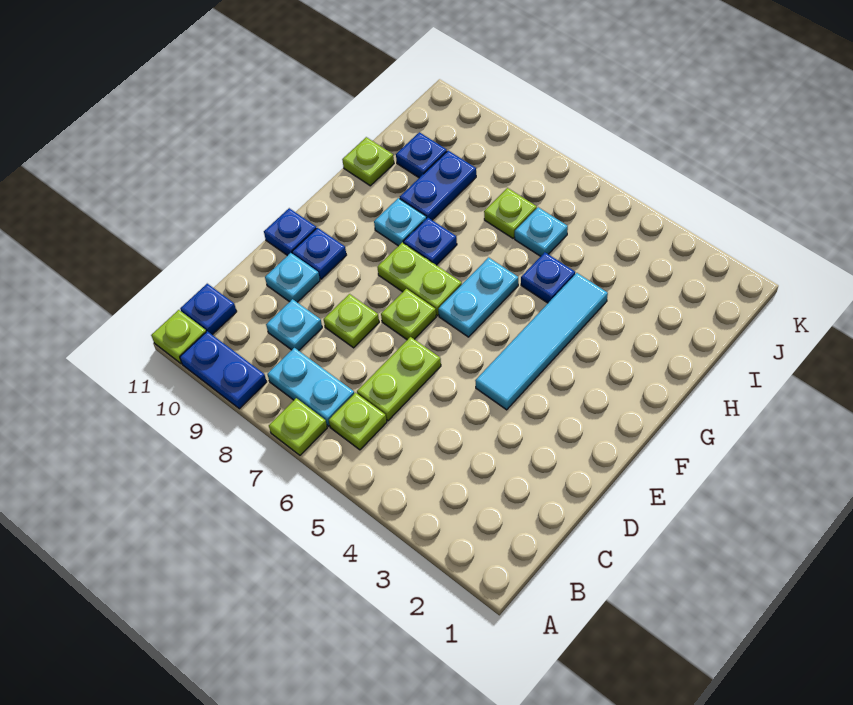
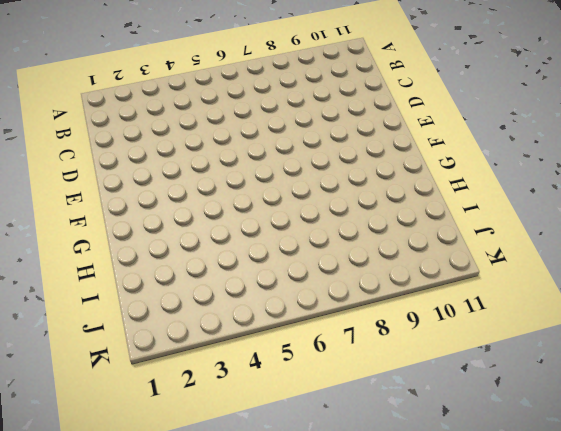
none -> lime plate A7 level 1
none -> blue plate A9:A10 level 1
none -> lime plate A11 level 1

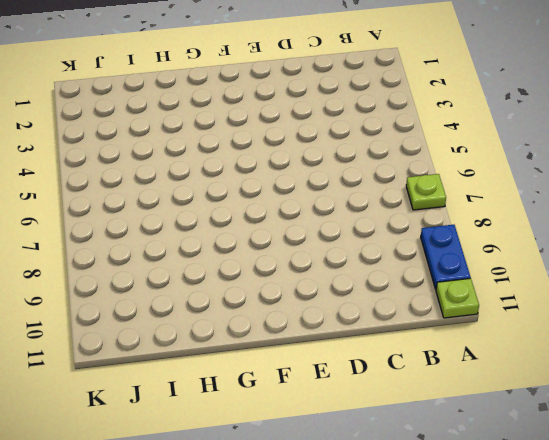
none -> lime plate B6 level 1
none -> cyan plate B7:B8 level 1
none -> blue plate B11 level 1

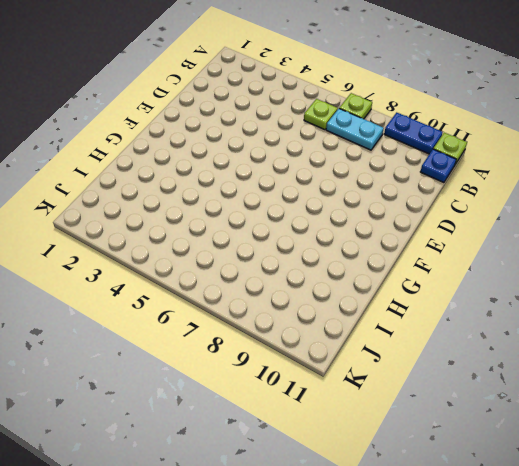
none -> lime plate C6:D6 level 1
none -> cyan plate C9 level 1
none -> lime plate D8 level 1

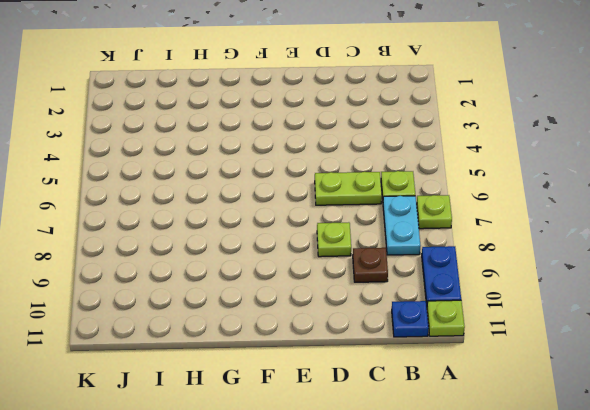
brown plate C9 level 1 -> cyan plate C9 level 1
none -> cyan plate D10 level 1
none -> cyan tile E4:H4 level 1
none -> lime plate E7 level 1

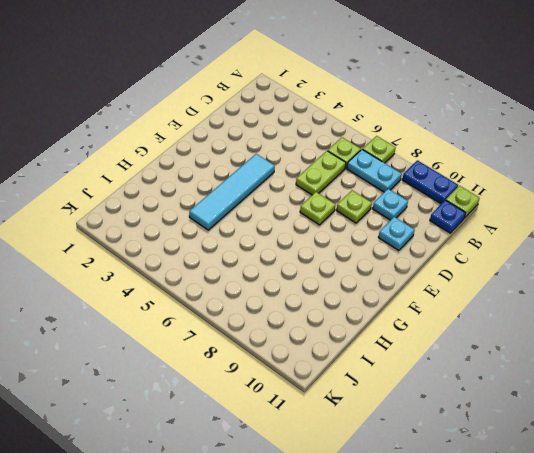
none -> blue plate E10 level 1
none -> blue plate E11 level 1
none -> cyan plate F6:G6 level 1

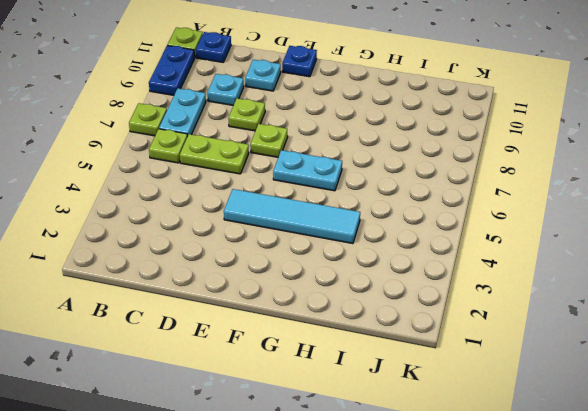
none -> blue plate E10 level 1
none -> lime plate F7:F8 level 1
none -> blue plate G8 level 1

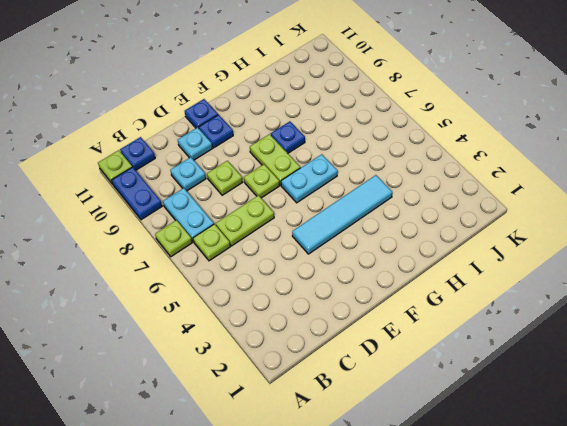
none -> cyan plate G9 level 1
none -> blue plate H5 level 1
none -> blue plate H9:I9 level 1

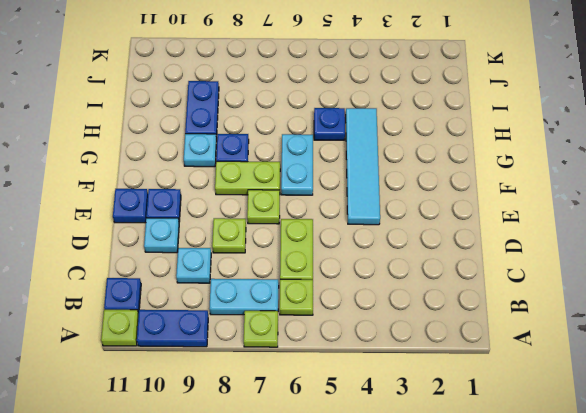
none -> lime plate H11 level 1
none -> cyan plate I6 level 1
none -> lime plate I7 level 1

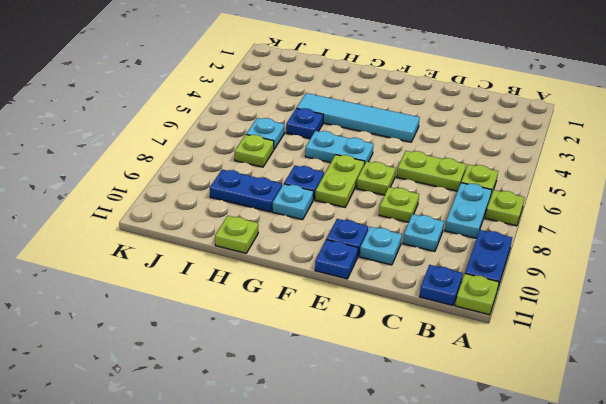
none -> blue plate I10 level 1

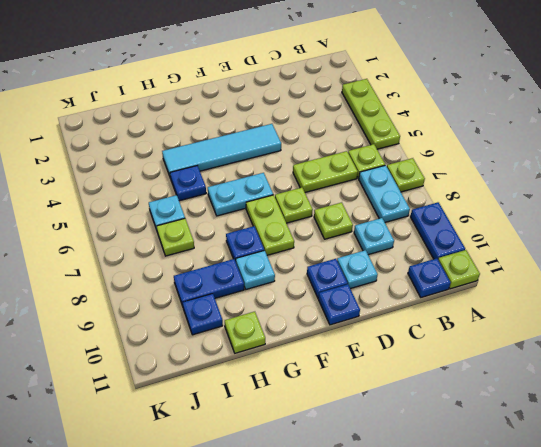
lime plate A3:A5 level 1 -> none

